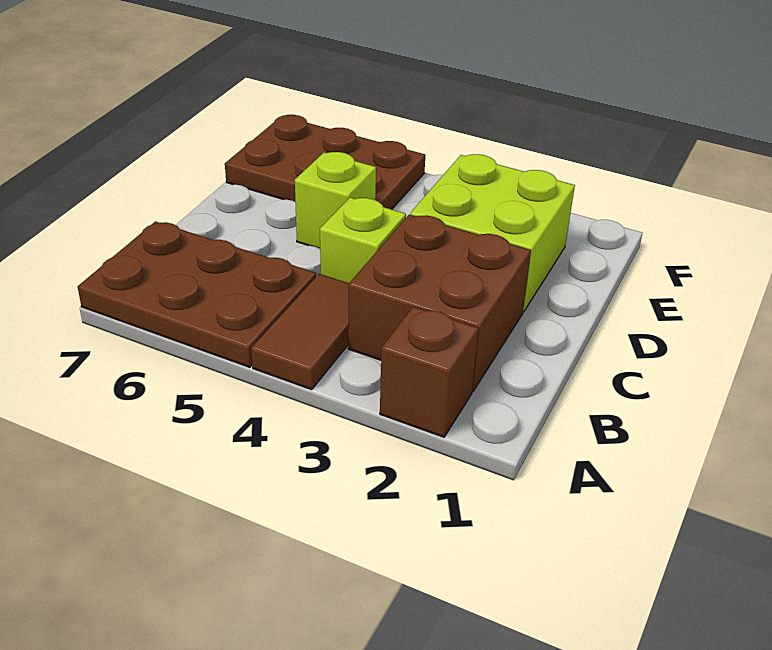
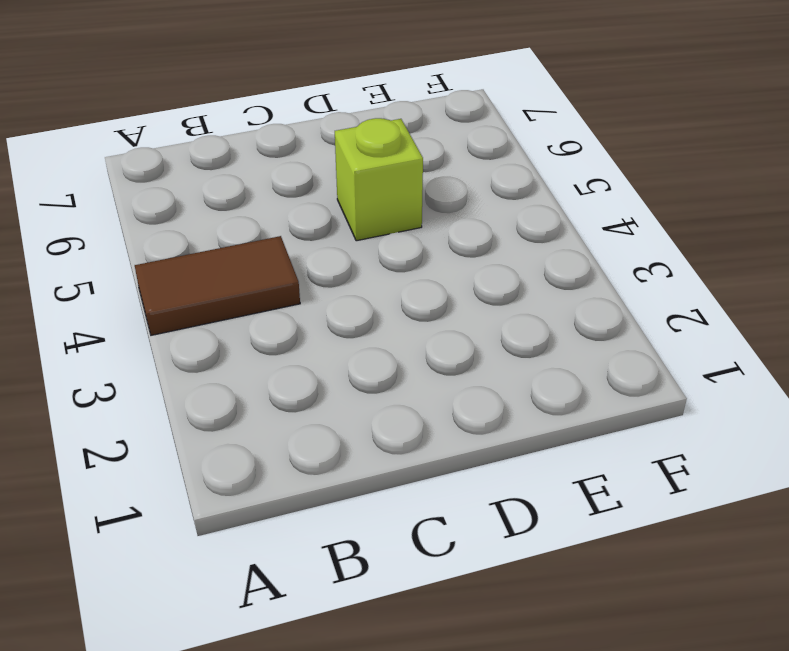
none -> brown brick A2 level 1
none -> brown plate A5:B7 level 1

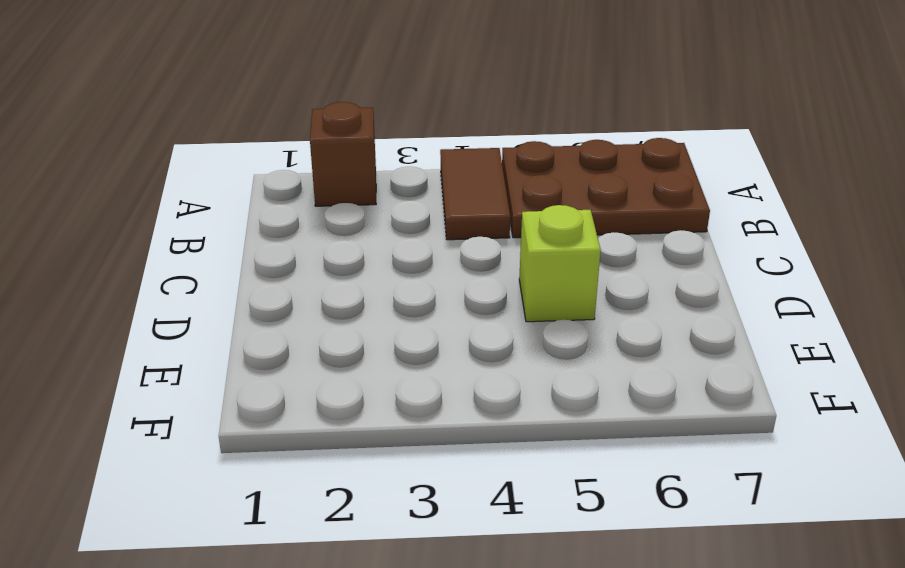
none -> brown brick B2:C3 level 1
none -> lime brick C4 level 1

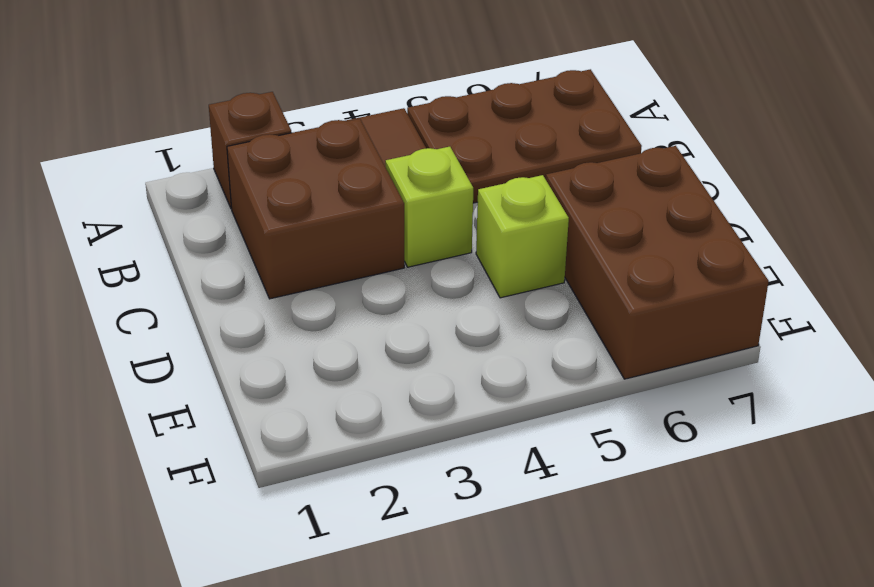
brown brick D6:F7 level 1 -> brown plate E5:F7 level 1
none -> lime brick D2:E3 level 1

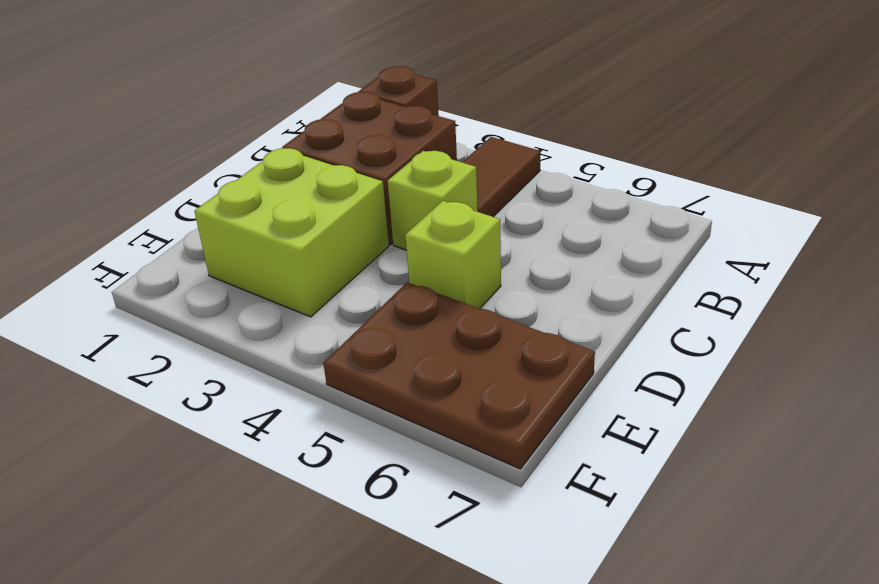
none -> brown plate A5:B7 level 1

